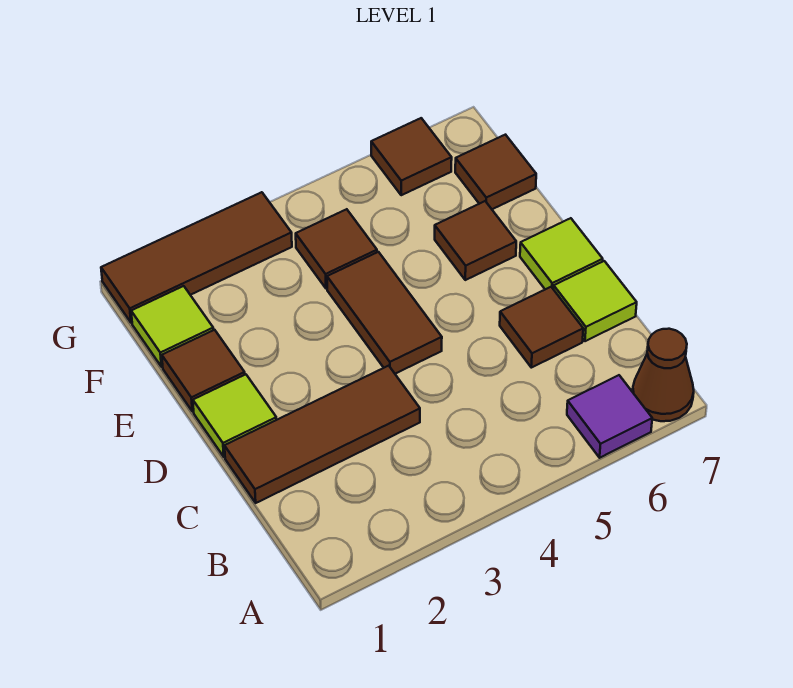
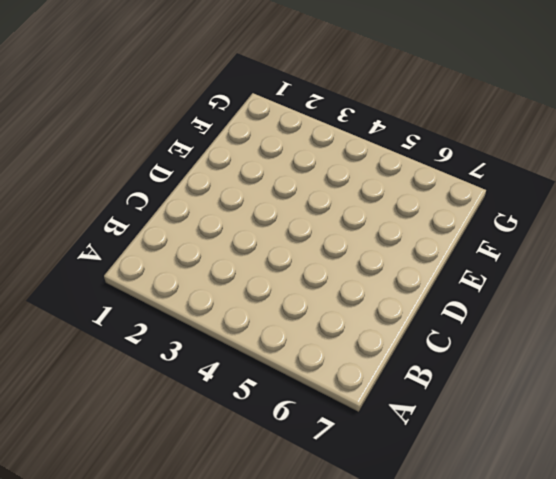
none -> purple tile A6 level 1
none -> brown cone A7 level 1
none -> brown tile C1:C3 level 1

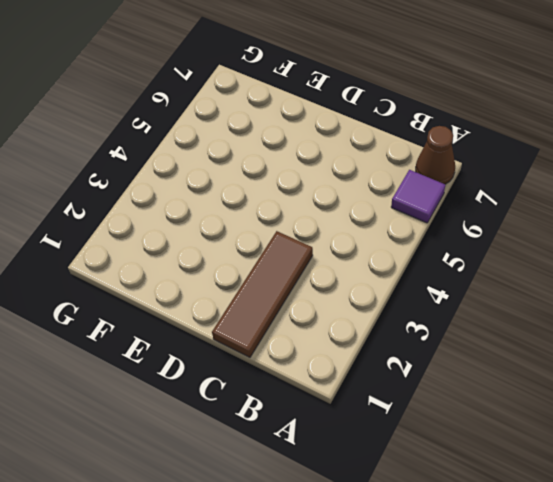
none -> brown tile C6 level 1
none -> lime tile C7 level 1
none -> lime tile D1 level 1

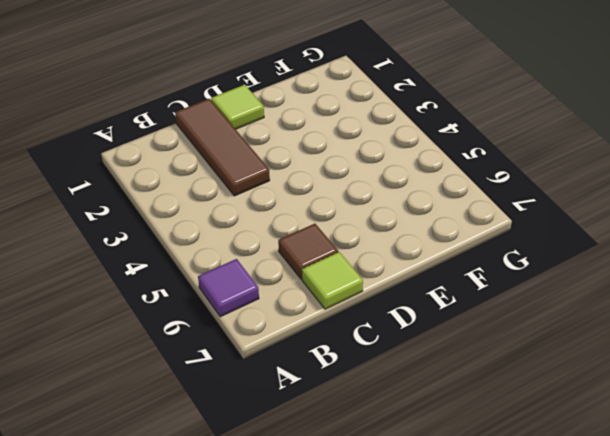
none -> brown cone A7 level 1
none -> brown tile D4:E4 level 1
none -> lime tile D7 level 1

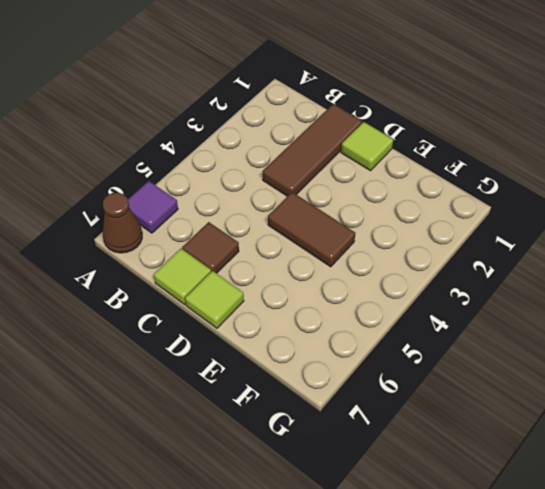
none -> brown tile E1 level 1
none -> brown tile E6 level 1
none -> lime tile F1 level 1

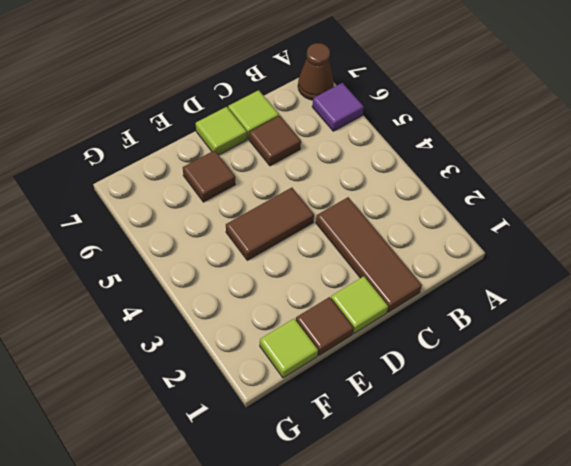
none -> brown tile F4 level 1
none -> brown tile F7 level 1
none -> brown tile G1:G3 level 1

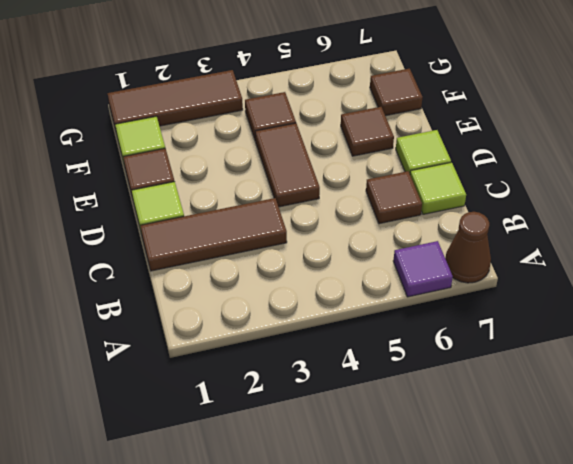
none -> brown tile G6 level 1

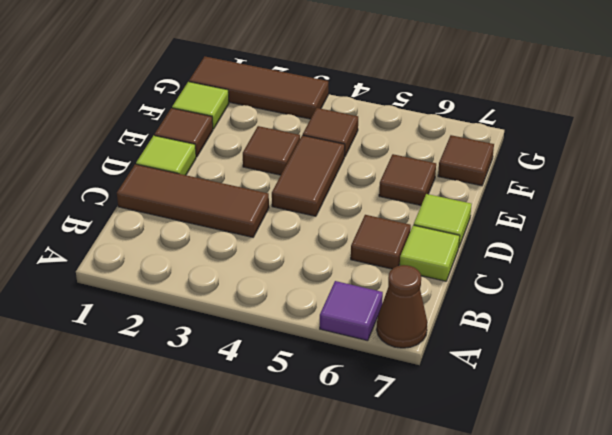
brown tile E3 level 1 -> brown tile G6 level 1

